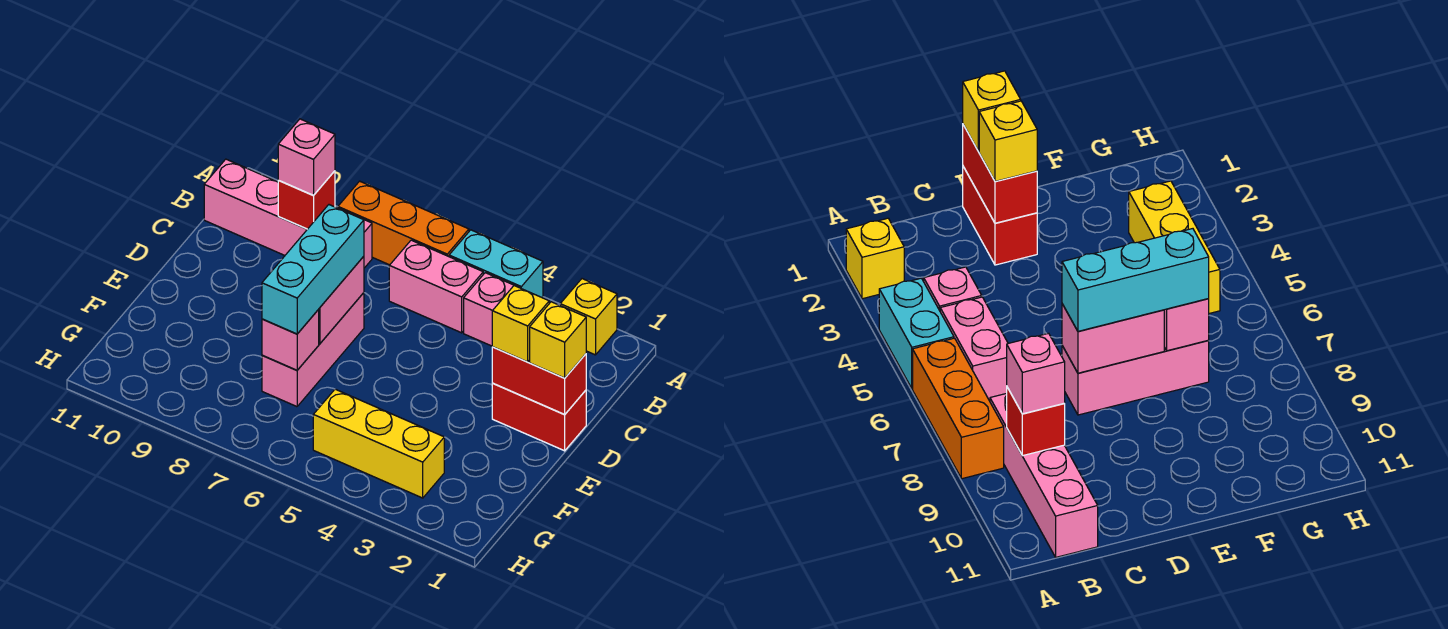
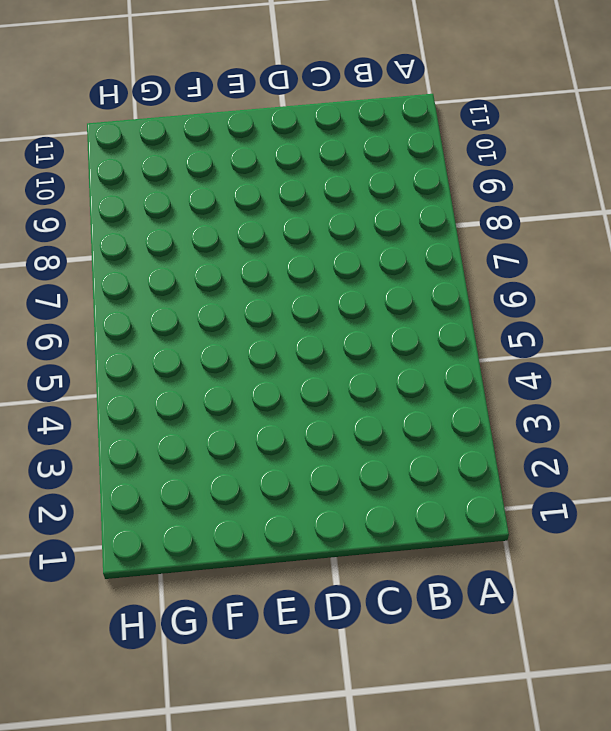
none -> yellow brick A2 level 1
none -> cyan brick A4:A5 level 1
none -> orange brick A6:A8 level 1

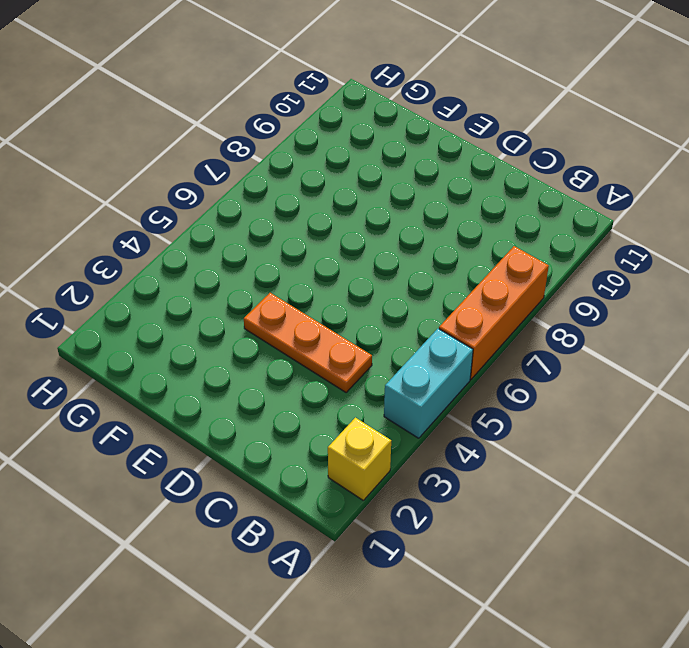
orange plate C4:E4 level 1 -> none
none -> pink brick B4 level 1
none -> pink brick B5:B6 level 1
none -> pink brick B8:B11 level 1

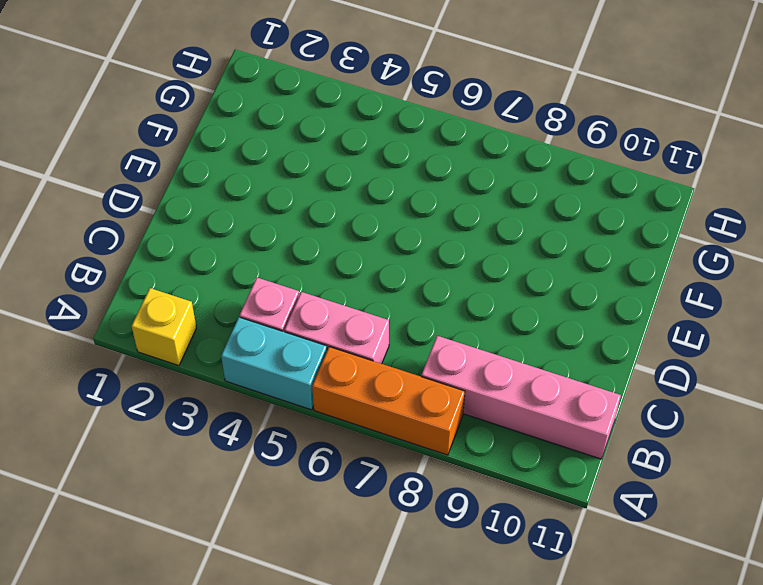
none -> red brick D1:D2 level 1
none -> pink brick D7:F7 level 1
none -> yellow brick G3:G5 level 1

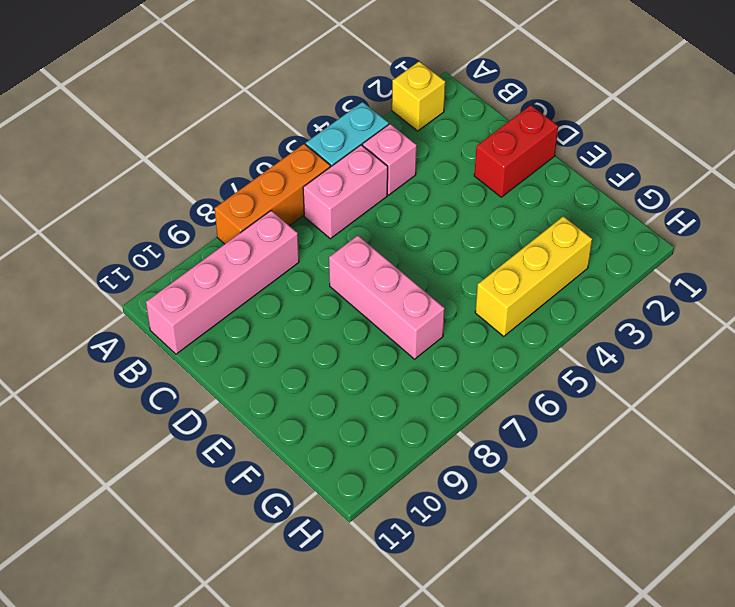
none -> red brick B9 level 2
none -> red brick D1:D2 level 2
none -> pink brick D7:E7 level 2

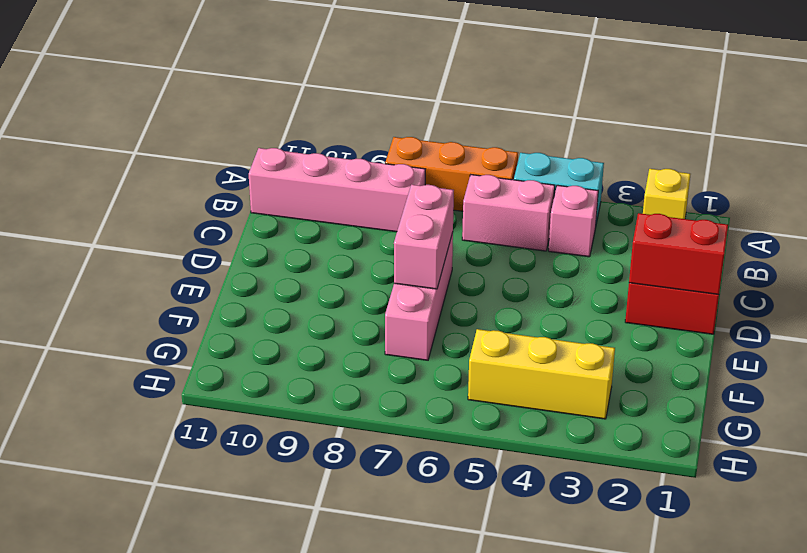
none -> red brick B9 level 2
none -> pink brick F7 level 2
none -> pink brick B9 level 3

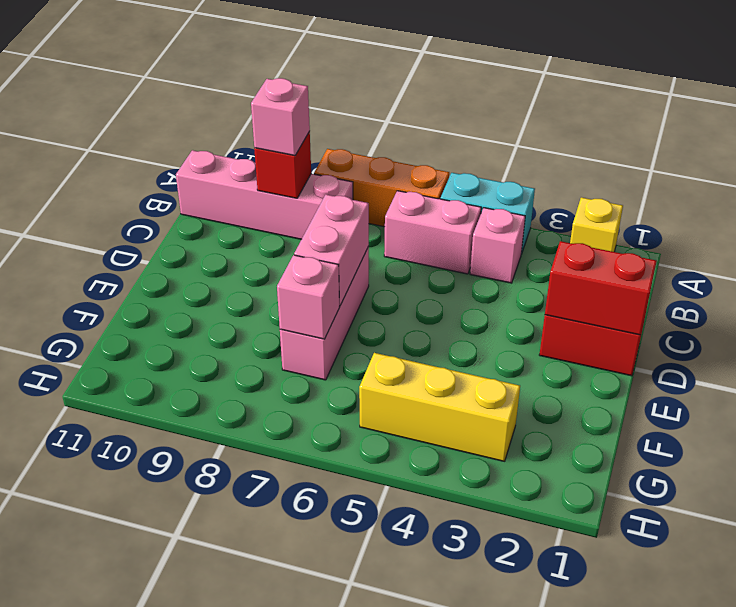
none -> yellow brick D1 level 3
none -> yellow brick D2 level 3
none -> cyan brick D7:F7 level 3

